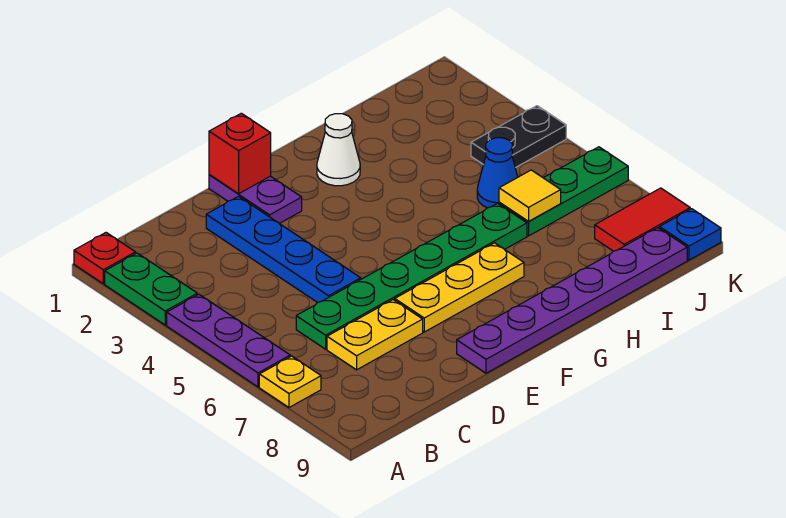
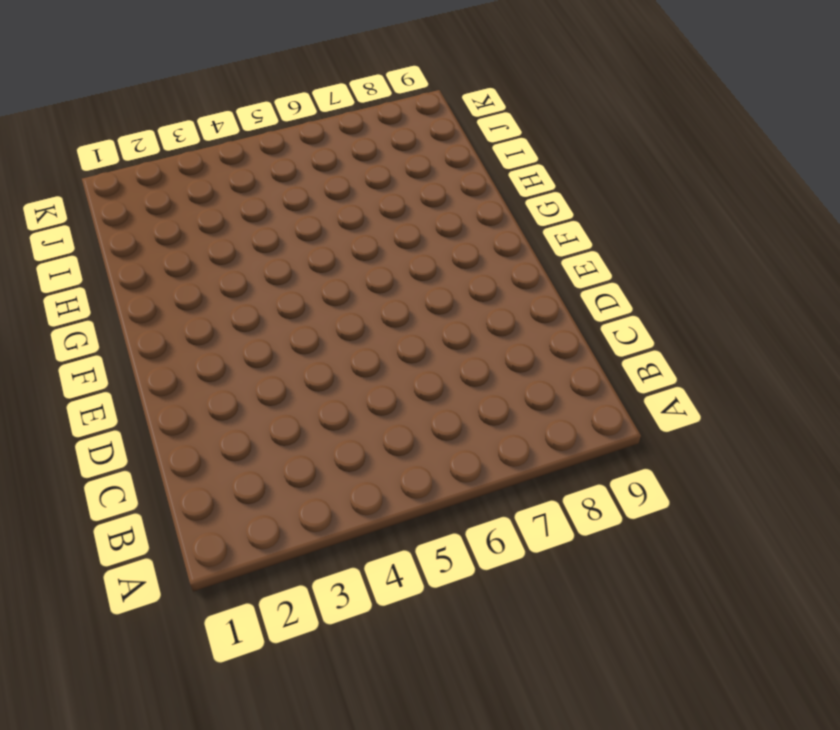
none -> red plate A1 level 1
none -> green plate A2:A3 level 1
none -> purple plate A4:A6 level 1

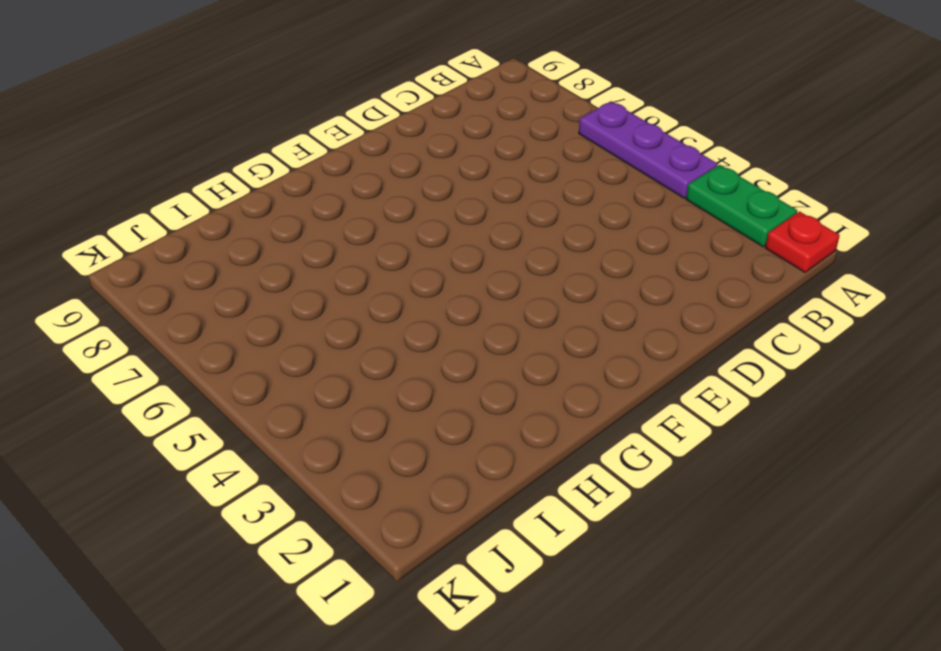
none -> yellow plate A7 level 1
none -> green plate C6:H6 level 1
none -> yellow plate C7:D7 level 1

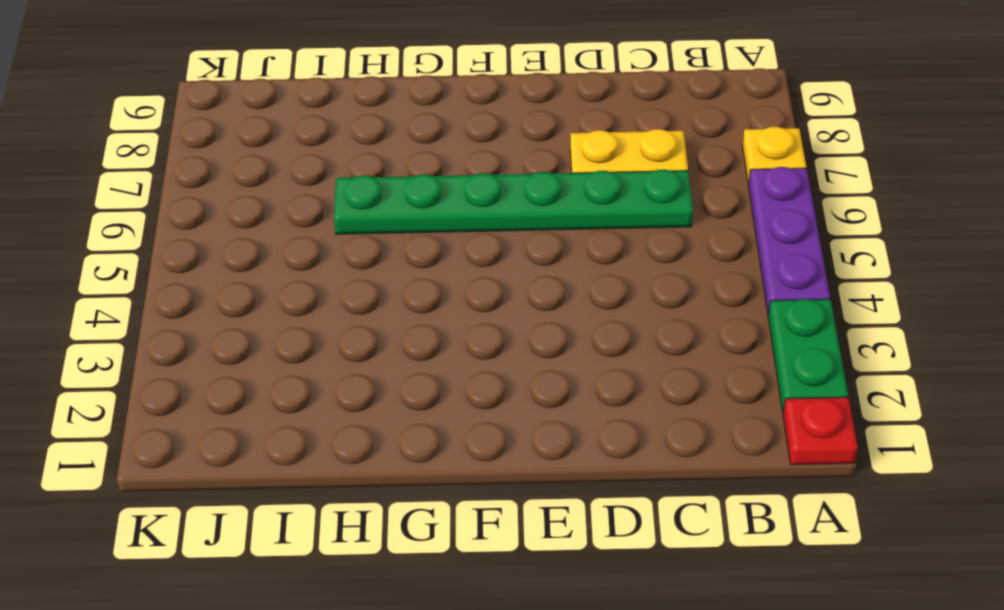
none -> blue plate D2:D5 level 1
none -> purple plate E1:E2 level 1
none -> yellow plate E7:G7 level 1

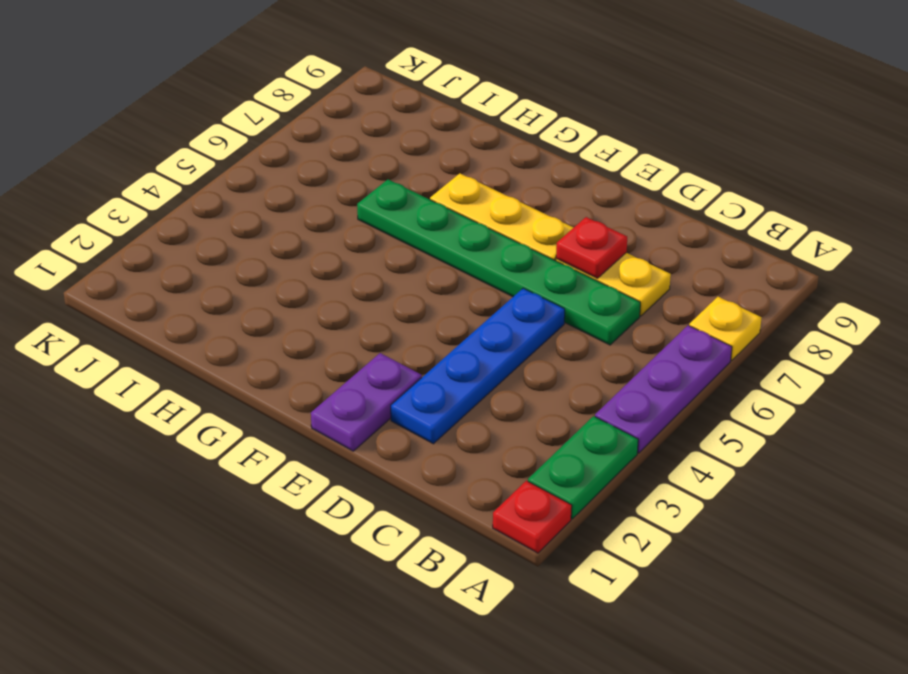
red plate D7 level 2 -> none
none -> purple plate E9:J9 level 1
none -> white cone G2 level 1
none -> blue cone I5 level 1

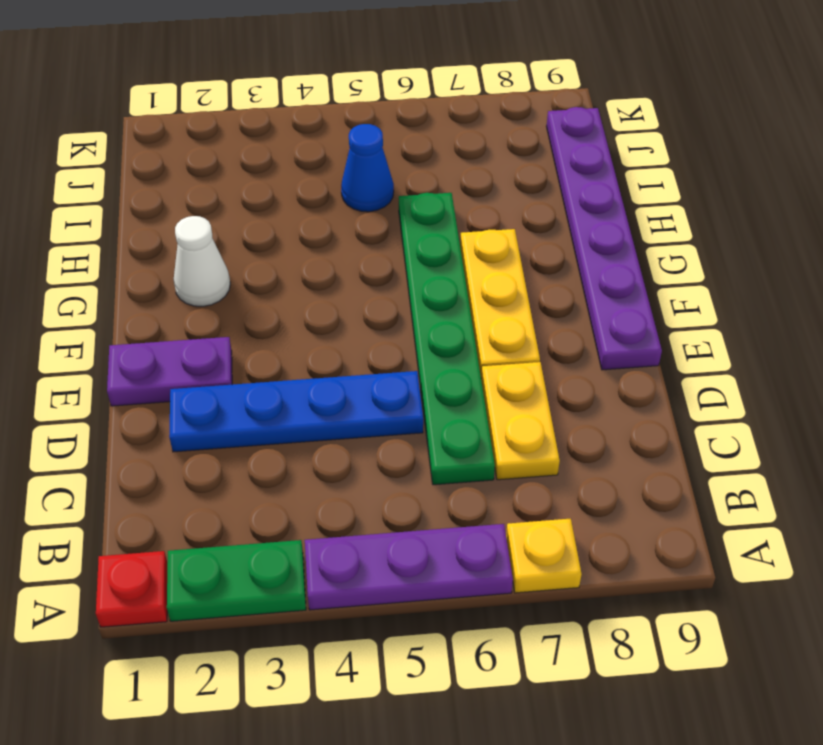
none -> green plate I6:K6 level 1
none -> black plate J4:K4 level 1
none -> red tile J8:K8 level 1

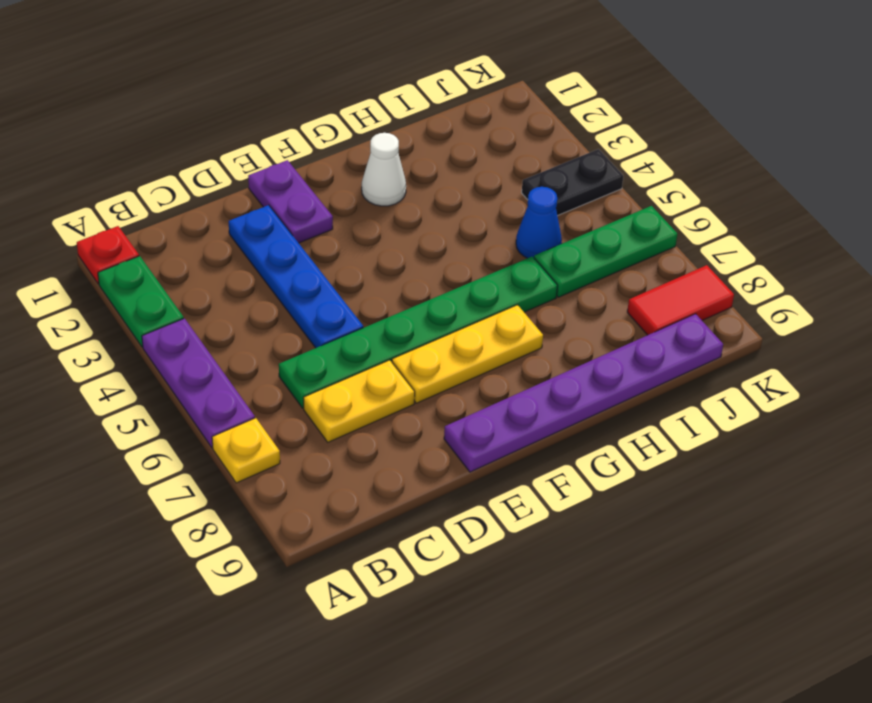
none -> blue plate K9 level 1
none -> red brick E1 level 2
none -> yellow tile I6 level 2

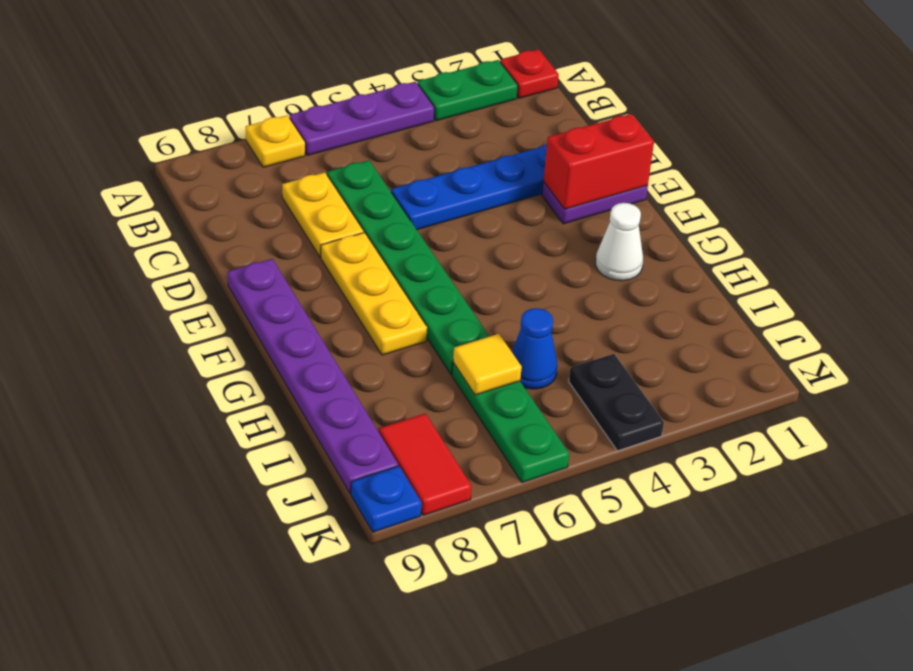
red brick E1:E2 level 2 -> red brick E1 level 2

